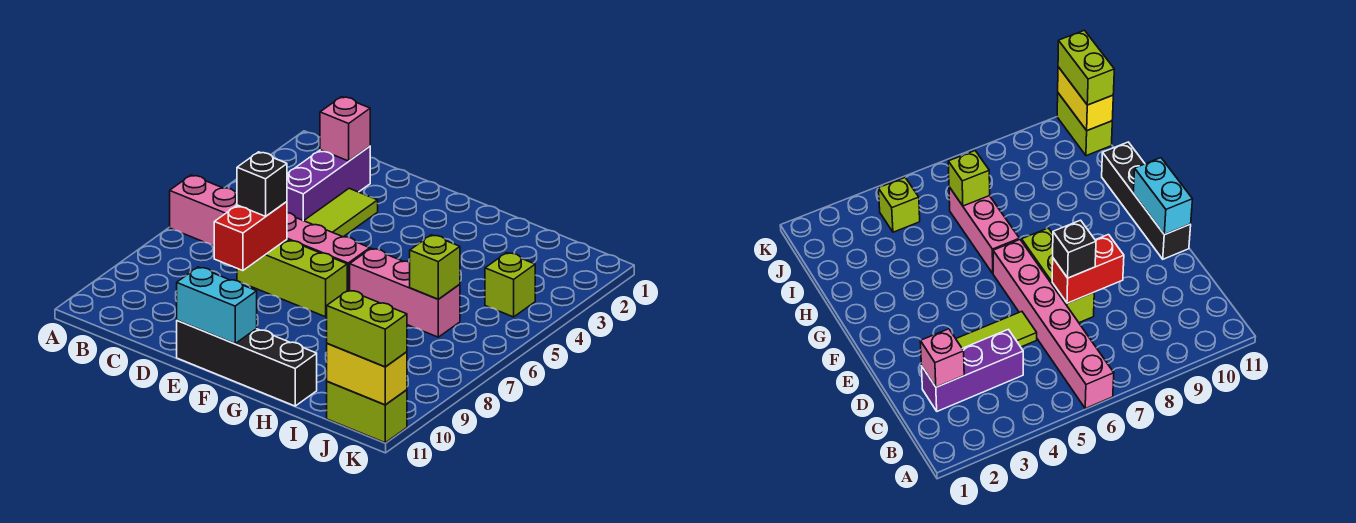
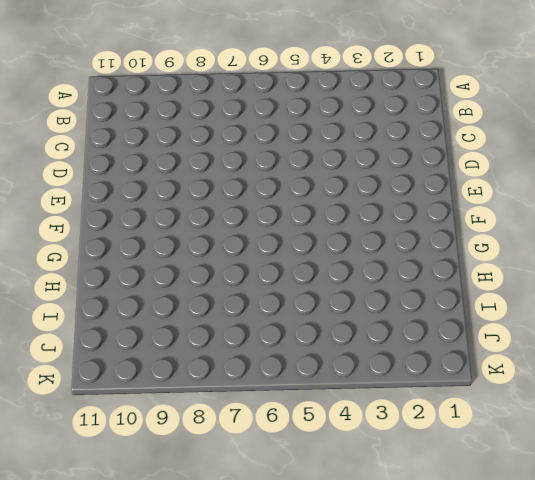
none -> pink brick A6:F6 level 1
none -> purple brick C2:C4 level 1
none -> lime tile D3:D5 level 1

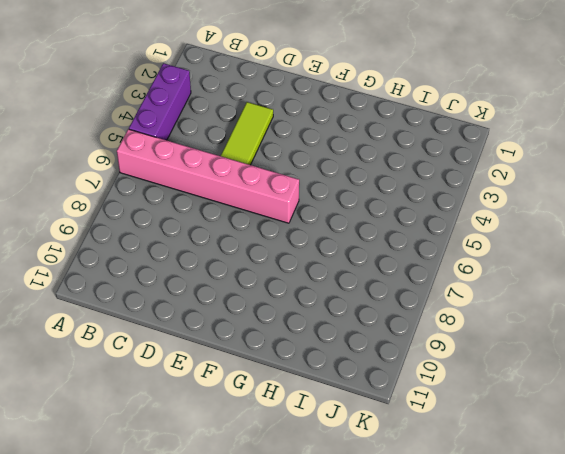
purple brick A3:A5 level 1 -> purple brick C2:C4 level 1
none -> lime brick D7:F7 level 1
none -> black brick E11:H11 level 1
none -> pink brick G6:I6 level 1

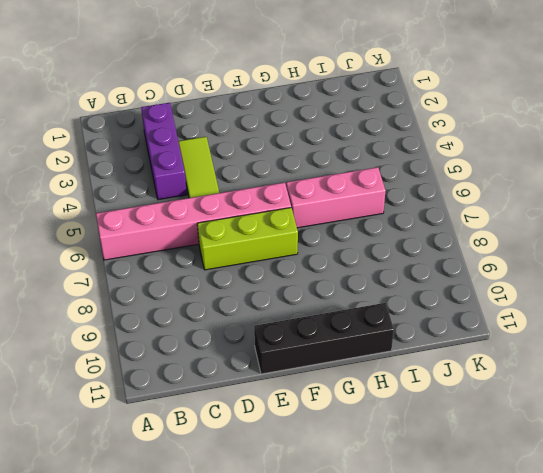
none -> lime brick J4 level 1
none -> lime brick J11:K11 level 1
none -> pink brick C2 level 2

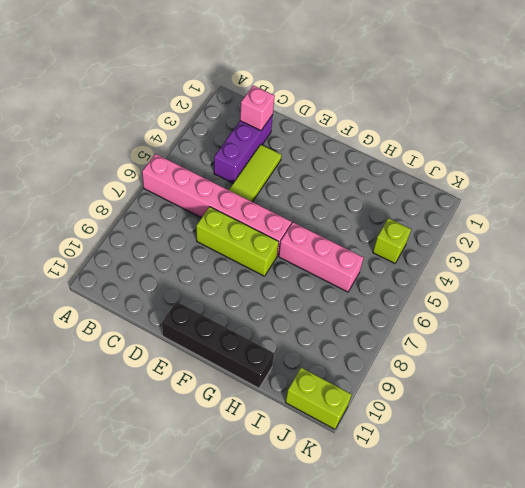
none -> red brick D7:D8 level 2
none -> cyan brick E11:F11 level 2
none -> lime brick I6 level 2

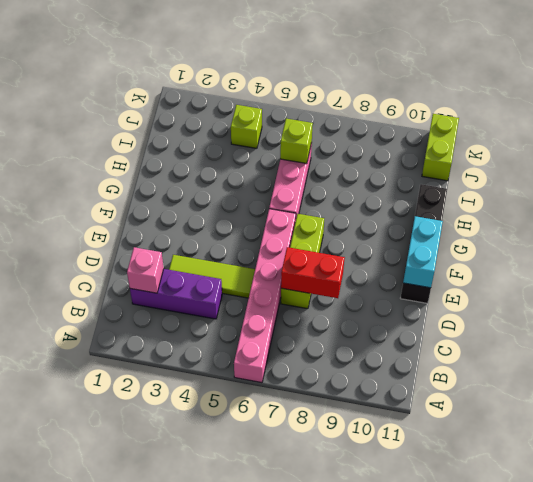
none -> yellow brick J11:K11 level 2
none -> black brick D7 level 3
none -> lime brick J11:K11 level 3

